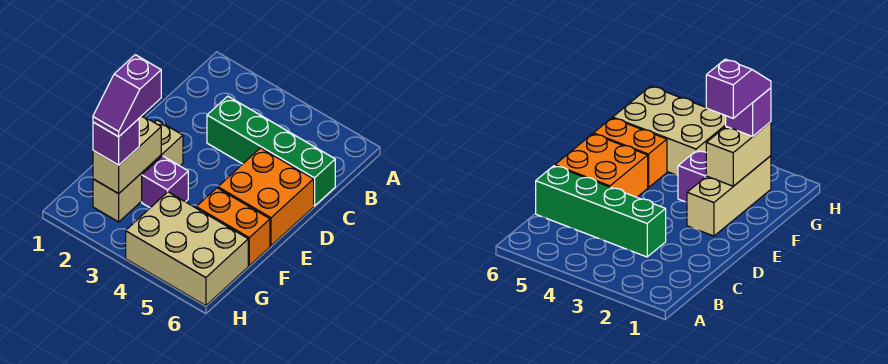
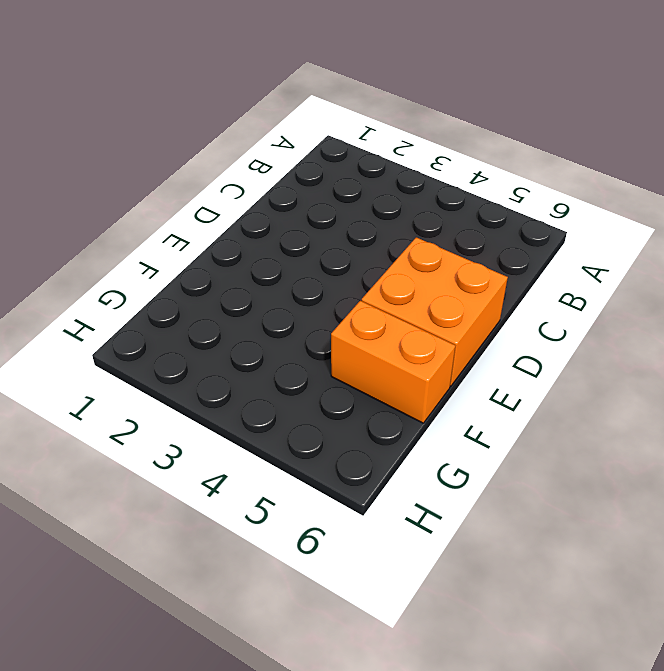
none -> green brick C3:C6 level 1
none -> tan brick E2:G2 level 1

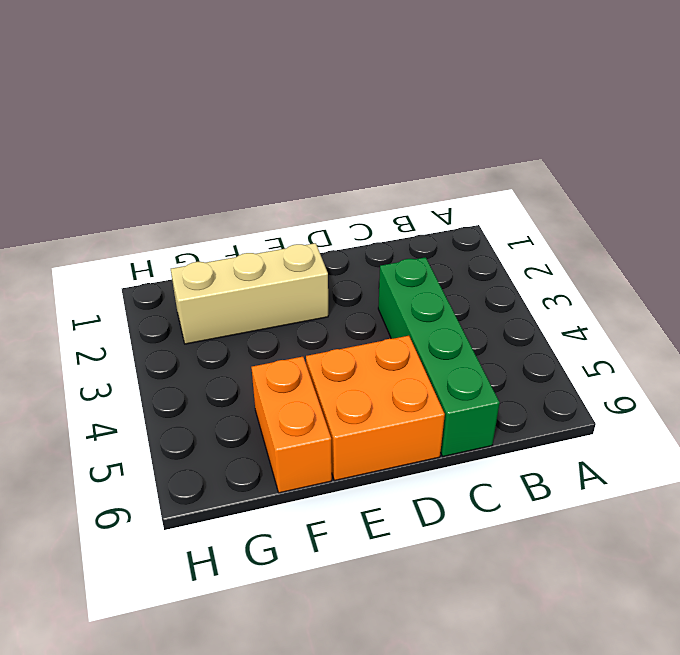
none -> purple brick F3 level 1
none -> tan brick G4:H6 level 1

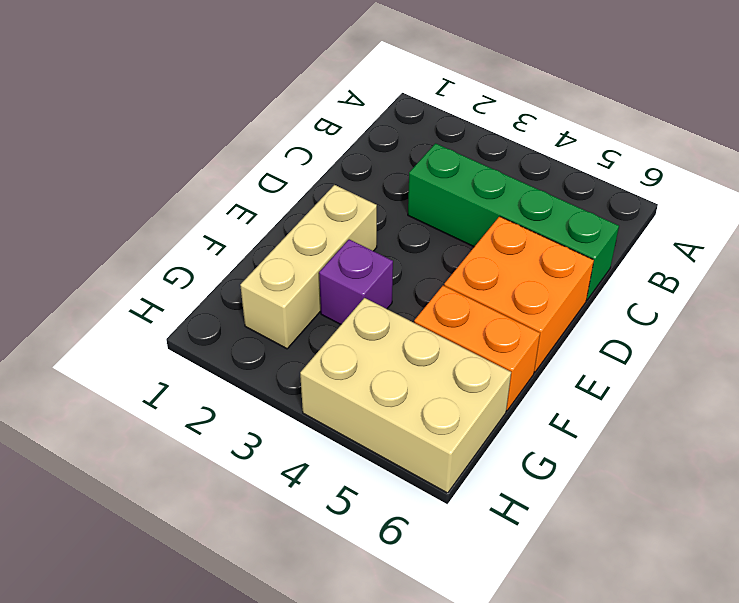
none -> tan brick F2:G2 level 2
none -> purple brick G2 level 3

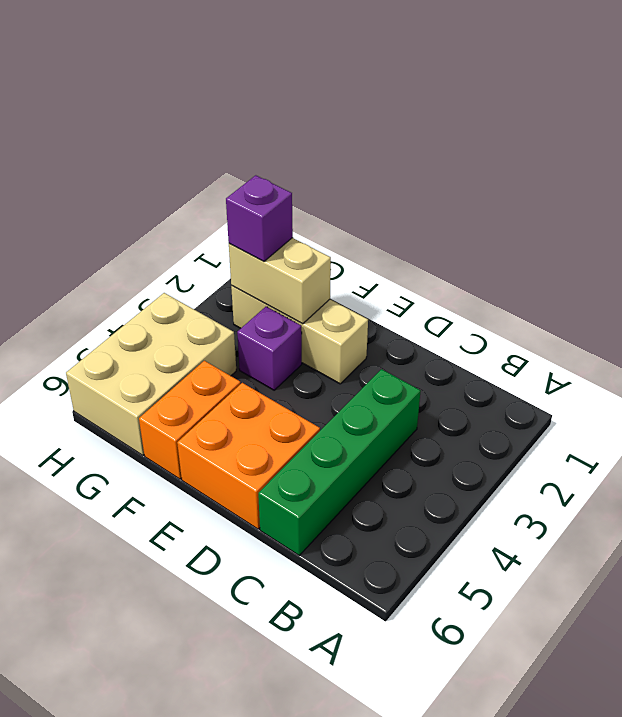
none -> purple slope F2:G2 level 4 top F

